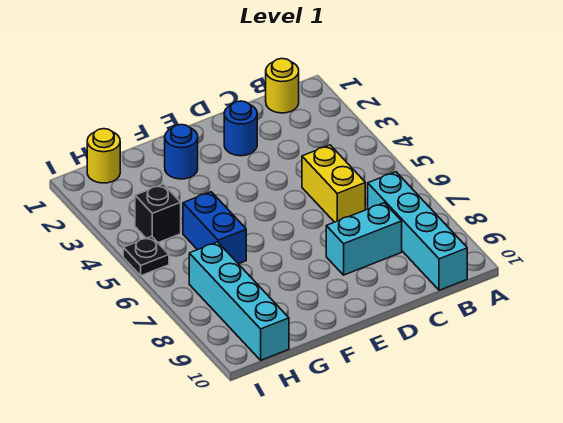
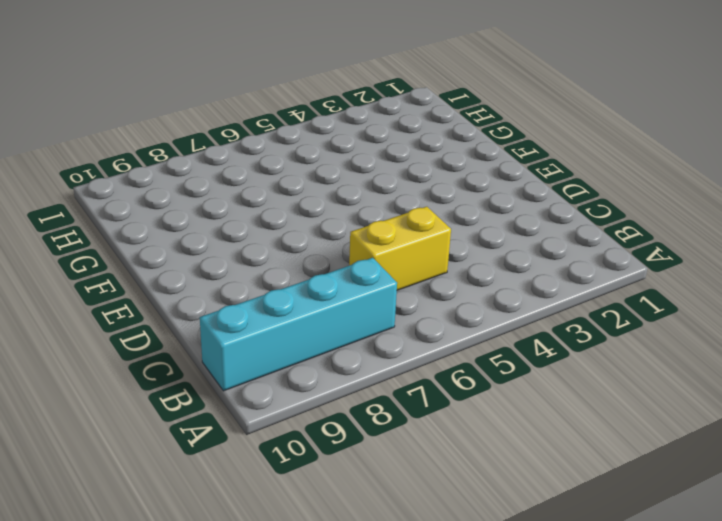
none -> yellow round brick B1 level 1
none -> cyan brick C8:D8 level 1

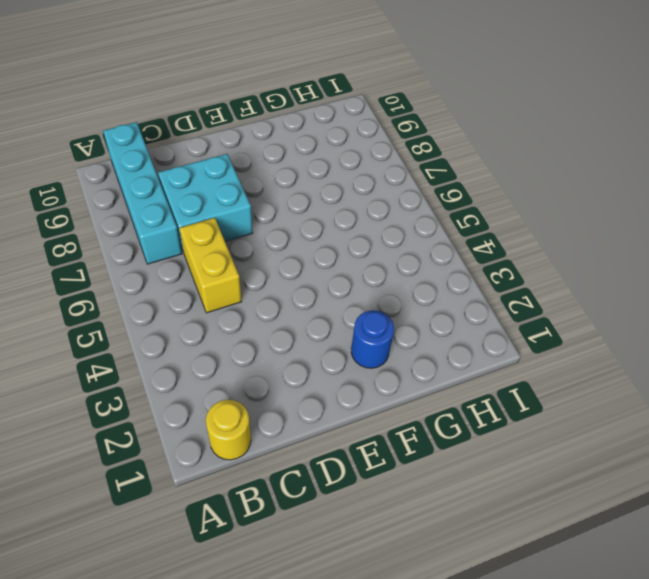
cyan brick C7:D8 level 1 -> cyan brick C8:D8 level 1
none -> blue round brick D2 level 1
none -> blue brick G5:G6 level 1

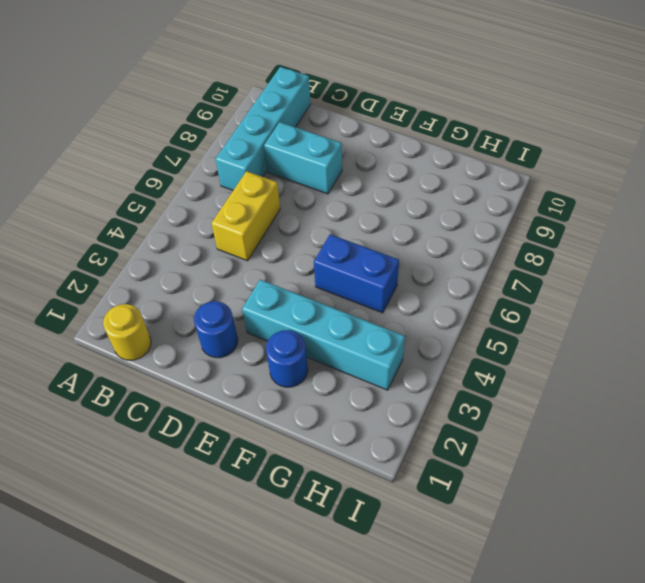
cyan brick E3:H3 level 1 -> cyan brick H7:H10 level 1
blue brick F5:G5 level 1 -> blue brick G5:G6 level 1
none -> yellow round brick H1 level 1
none -> black brick H4 level 1

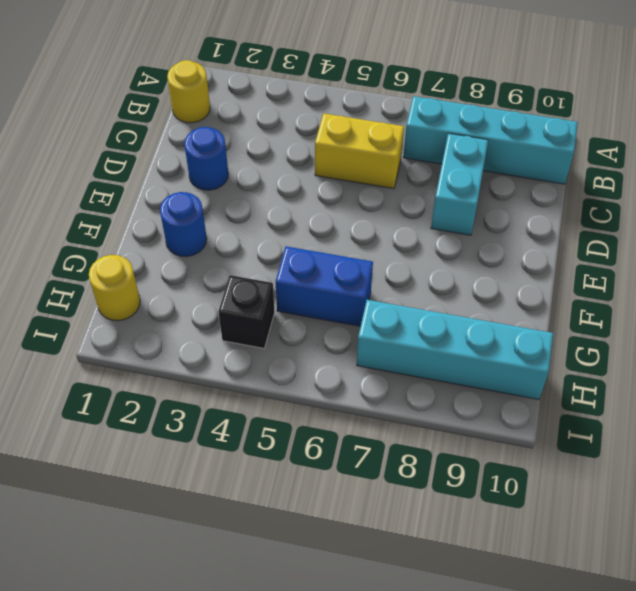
none -> black plate I5 level 1

